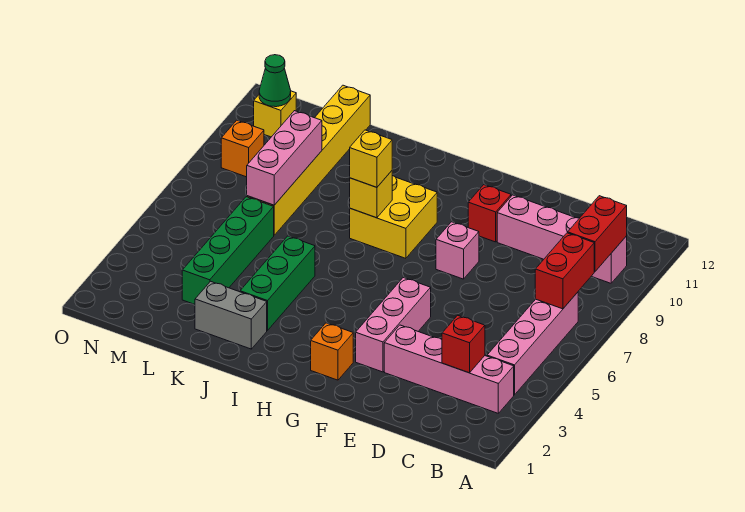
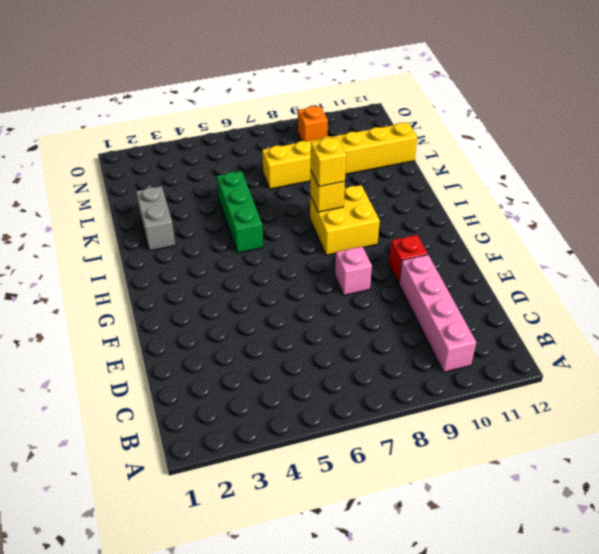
green brick I5:K5 level 1 -> green brick J3:J5 level 1
none -> pink brick B3:E3 level 1
none -> pink brick B4:B7 level 1
none -> pink brick F3:F5 level 1

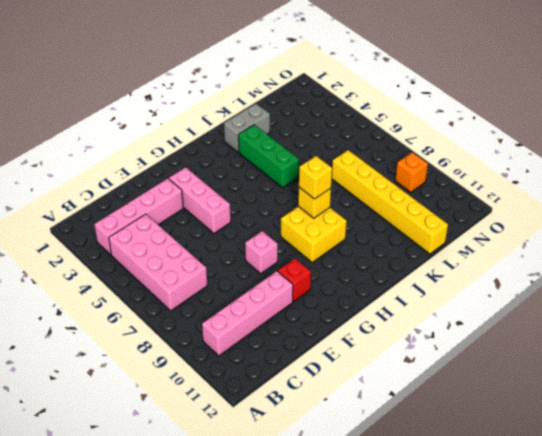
pink brick B4:C7 level 1 -> pink brick B4:B7 level 1
none -> orange brick G2 level 1
none -> green brick L3:L6 level 1
none -> yellow brick N11 level 1

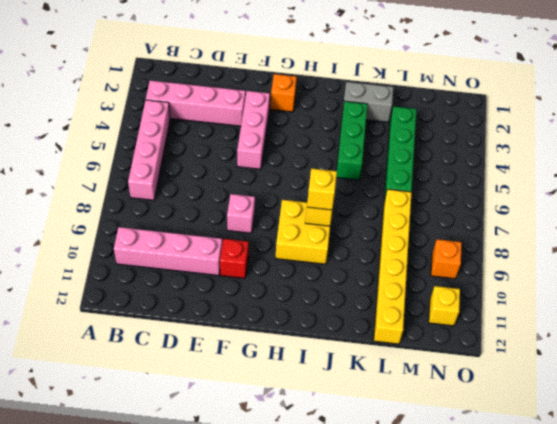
none -> red brick B7:B8 level 2
none -> red brick B9:B10 level 2
none -> red brick C3 level 2

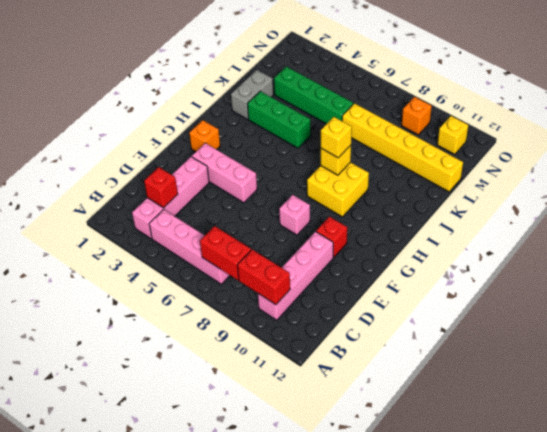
none -> pink brick L7:L9 level 2
none -> green cone N11 level 2

